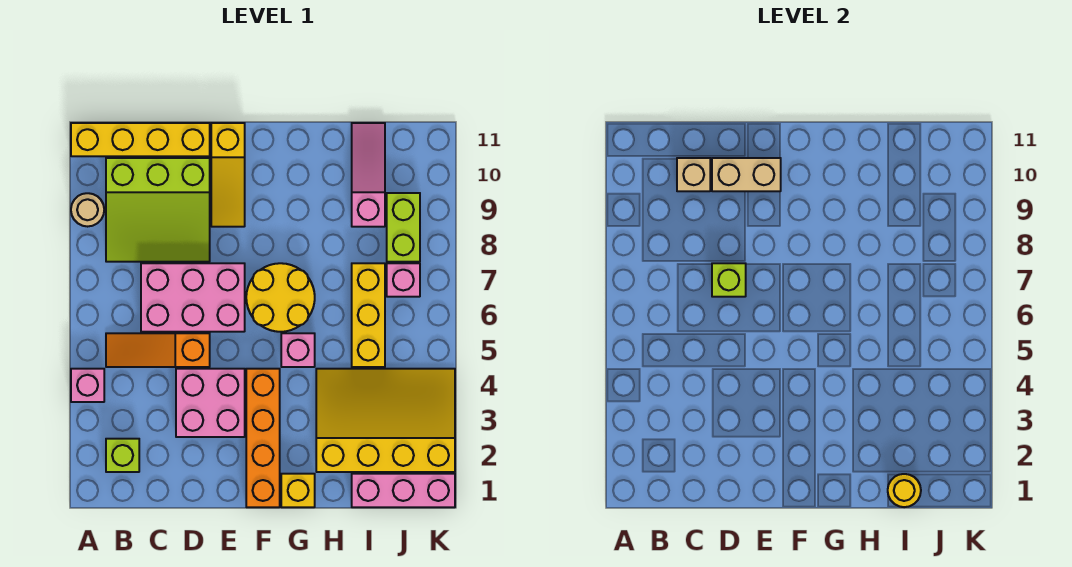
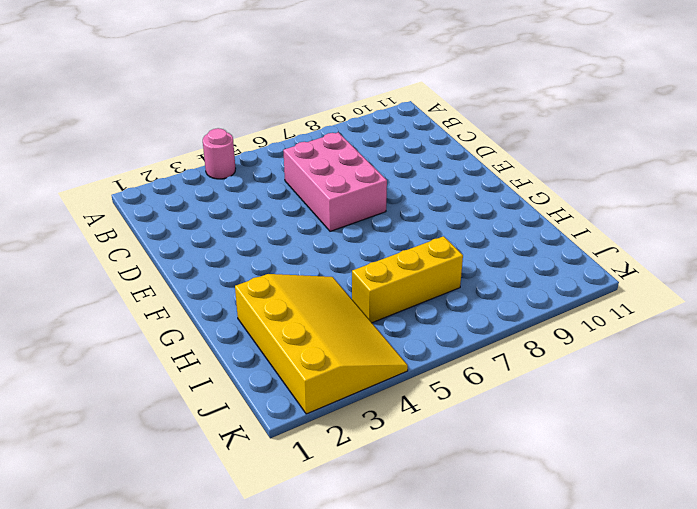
pink round brick A4 level 1 -> pink brick A4 level 1
none -> tan round brick A9 level 1
none -> yellow brick A11:D11 level 1
none -> lime brick B2 level 1

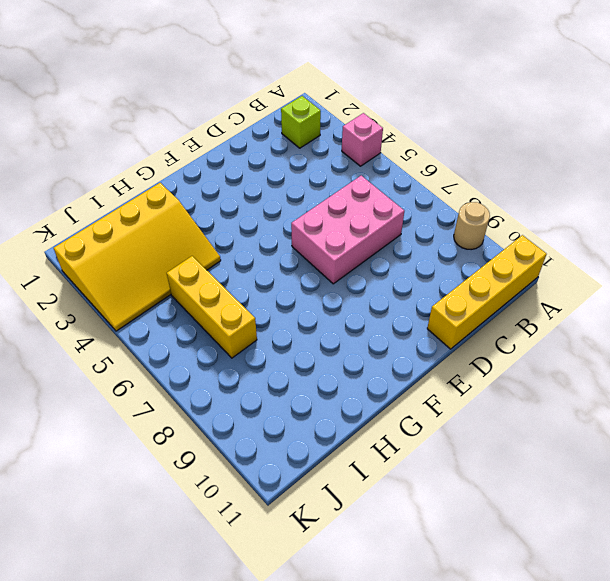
none -> orange slope B5:D5 level 1 top D
none -> lime slope B8:D10 level 1 top 10
none -> pink brick D3:E4 level 1

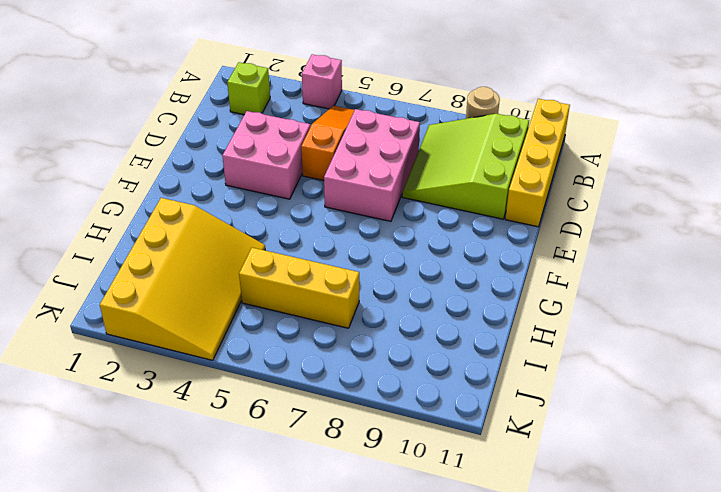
none -> yellow slope E9:E11 level 1 top 11
none -> orange brick F1:F4 level 1
none -> yellow round brick F6:G7 level 1

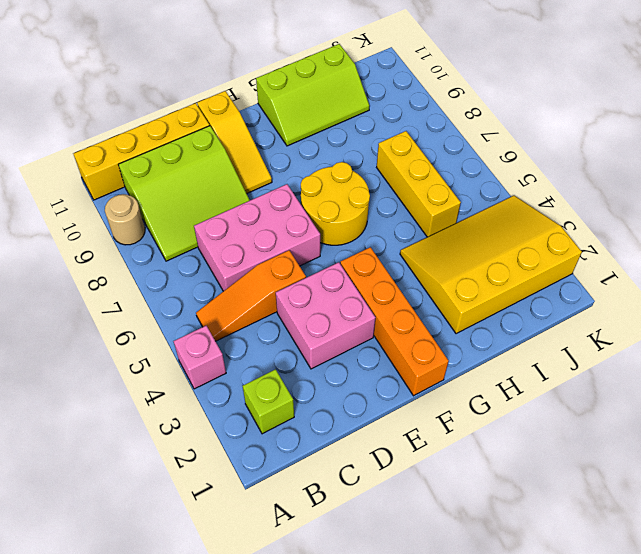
lime slope G10:I11 level 1 top 11 -> pink slope I9:I11 level 1 top 9
none -> yellow brick G1 level 1
none -> pink brick G5 level 1
none -> pink brick I1:K1 level 1

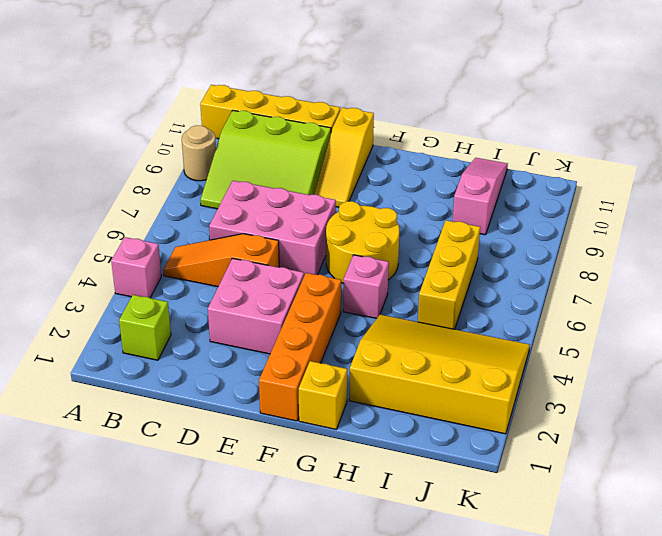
none -> pink brick I1:K1 level 1
none -> pink brick J7 level 1
none -> lime brick J8:J9 level 1

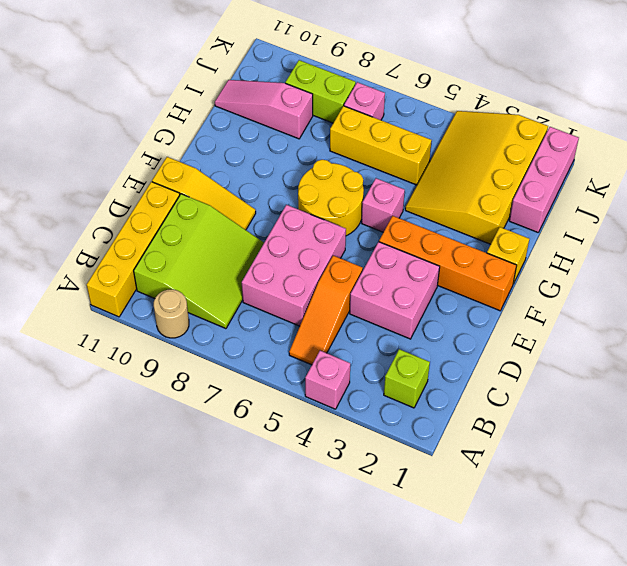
none -> tan brick C10 level 2
none -> lime brick D7 level 2
none -> tan brick D10:E10 level 2

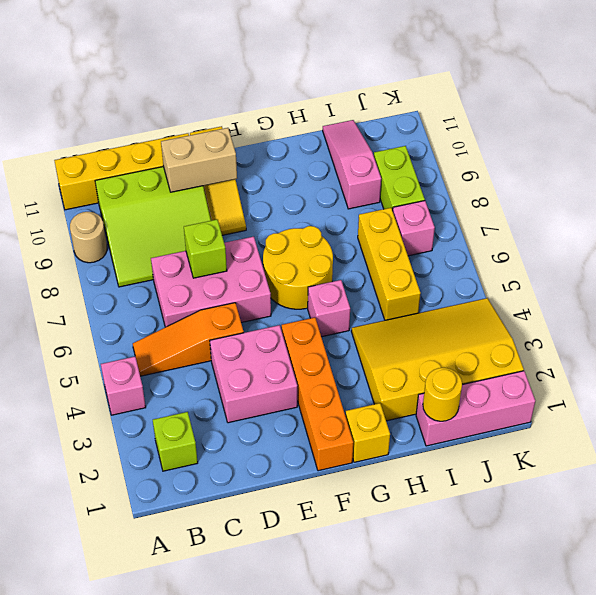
none -> tan brick C10 level 2

